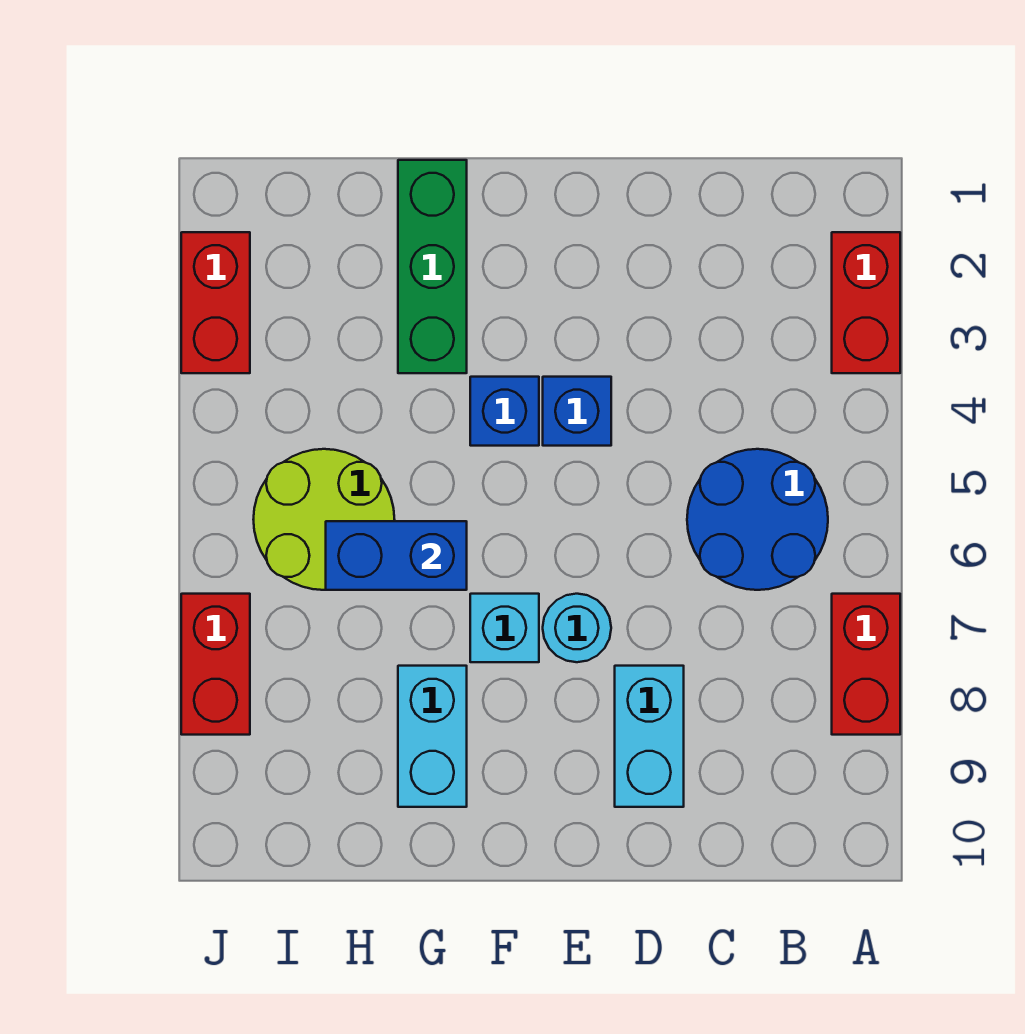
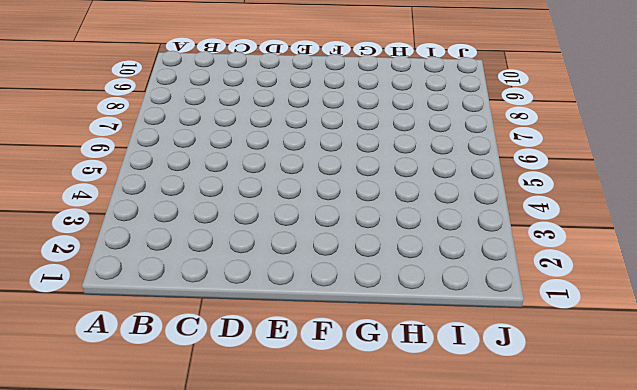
none -> red brick A2:A3 level 1
none -> red brick A7:A8 level 1
none -> blue round brick B5:C6 level 1

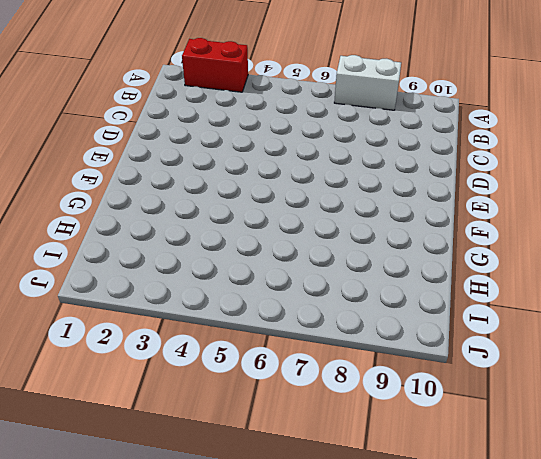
white brick A7:A8 level 1 -> red brick A7:A8 level 1
none -> blue round brick B5:C6 level 1
none -> cyan brick D8:D9 level 1
none -> blue brick E4 level 1

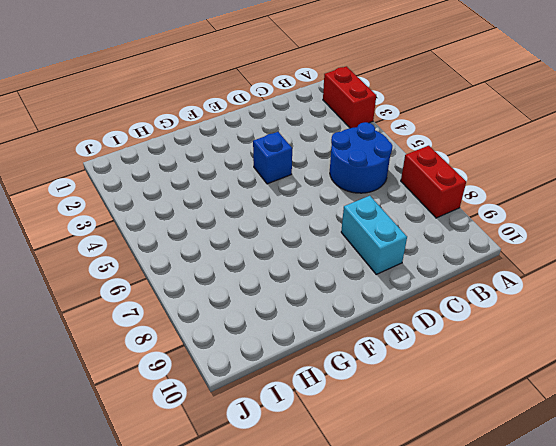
none -> cyan round brick E7 level 1
none -> blue brick F4 level 1
none -> cyan brick F7 level 1

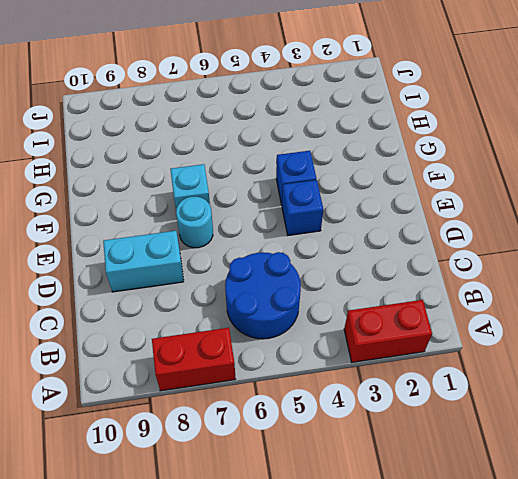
none -> green brick G1:G3 level 1
none -> cyan brick G8:G9 level 1
none -> lime round brick H5:I6 level 1

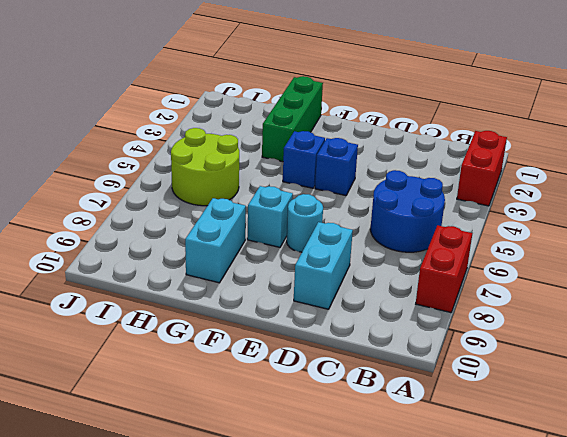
none -> red brick J2:J3 level 1
none -> red brick J7:J8 level 1
none -> blue brick G6:H6 level 2

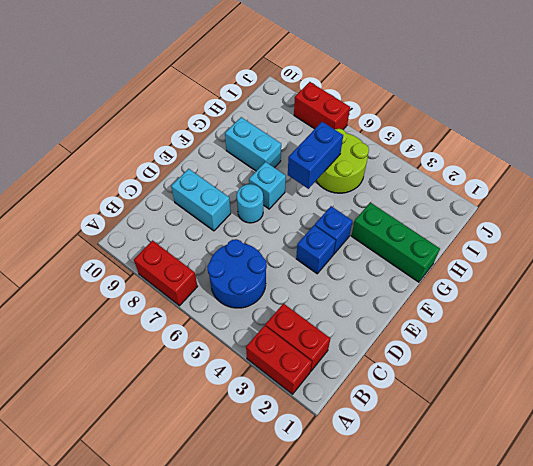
red brick B2:B3 level 1 -> red brick J2:J3 level 1

